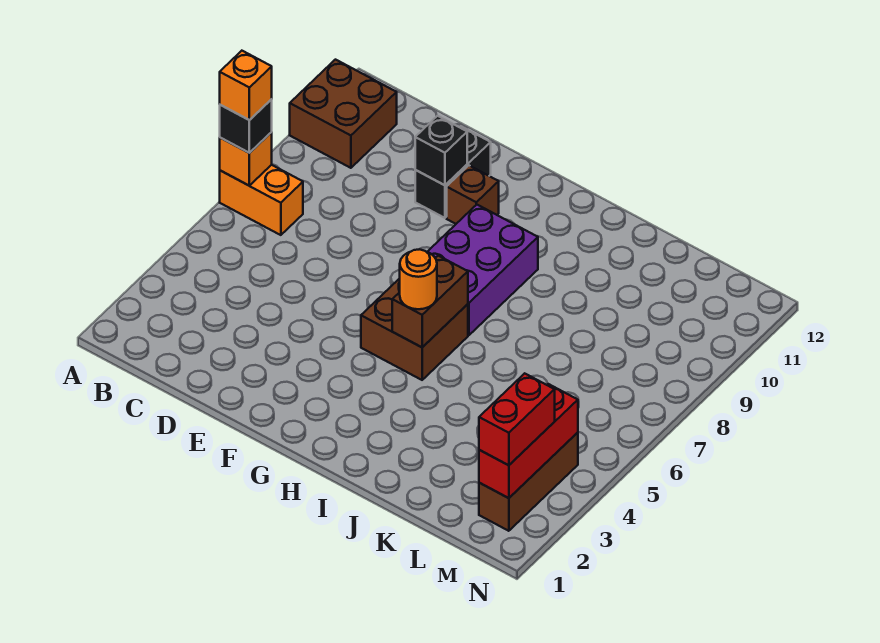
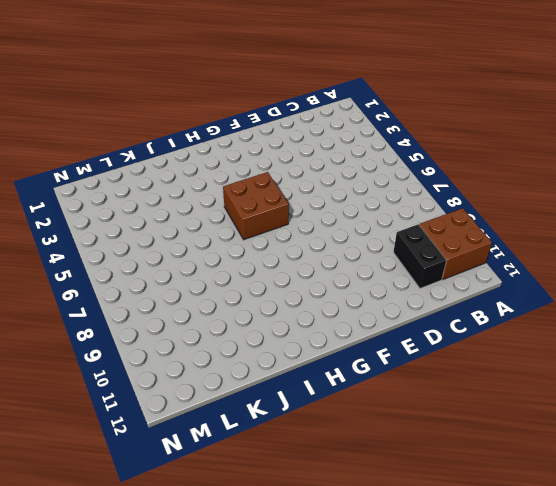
black brick C10:C11 level 1 -> black brick E10:E11 level 1
none -> orange brick A7:B7 level 1
none -> brown brick F10 level 1
none -> purple brick G7:H9 level 1

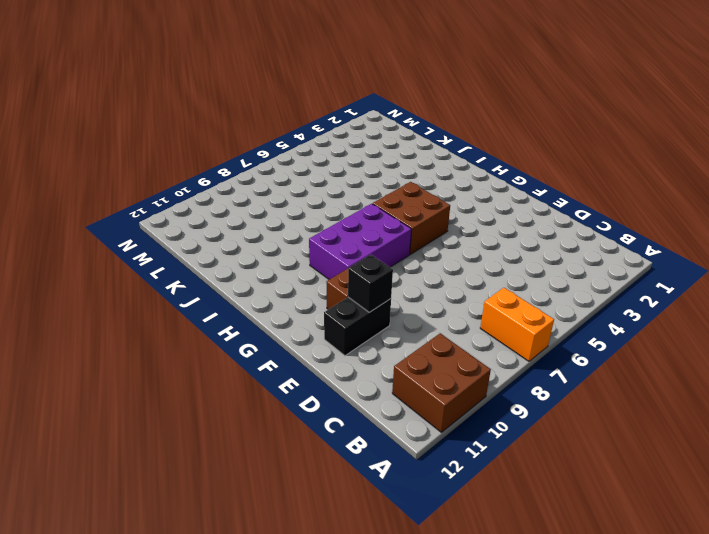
none -> brown brick M2:M4 level 1
none -> orange brick A7 level 2
none -> brown brick H5:H6 level 2

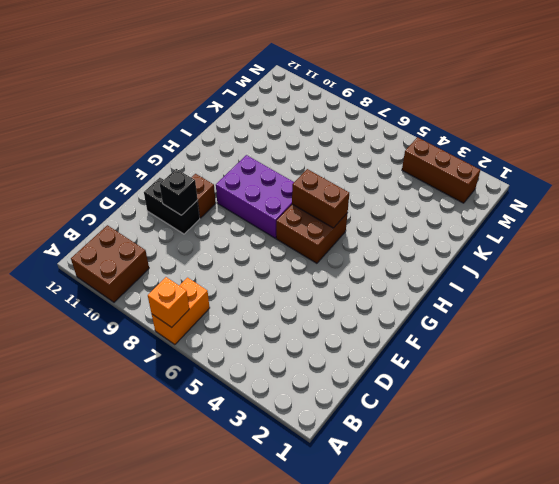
none -> red brick M2:M4 level 2
none -> black brick A7 level 3
none -> orange round brick H5 level 3

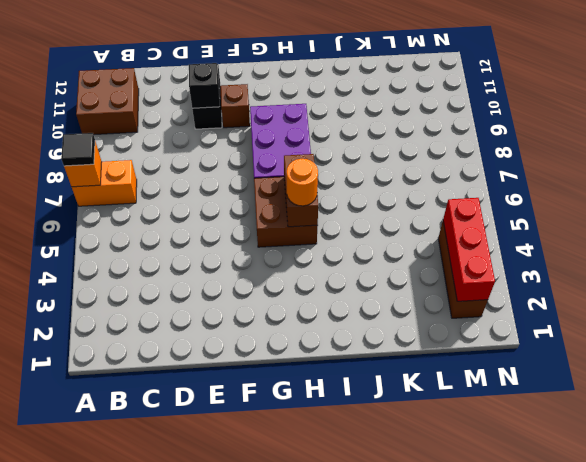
black tile A7 level 3 -> black brick A7 level 3
none -> red brick M2:M3 level 3
none -> orange brick A7 level 4

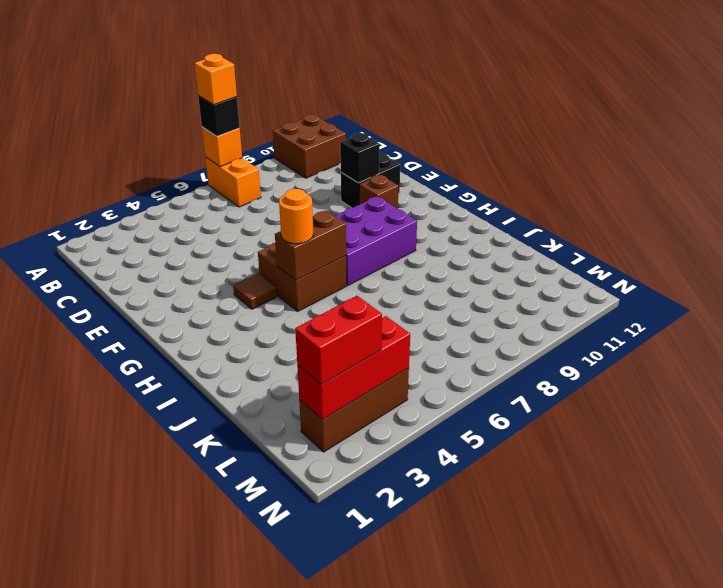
brown tile G4 level 1 -> none

